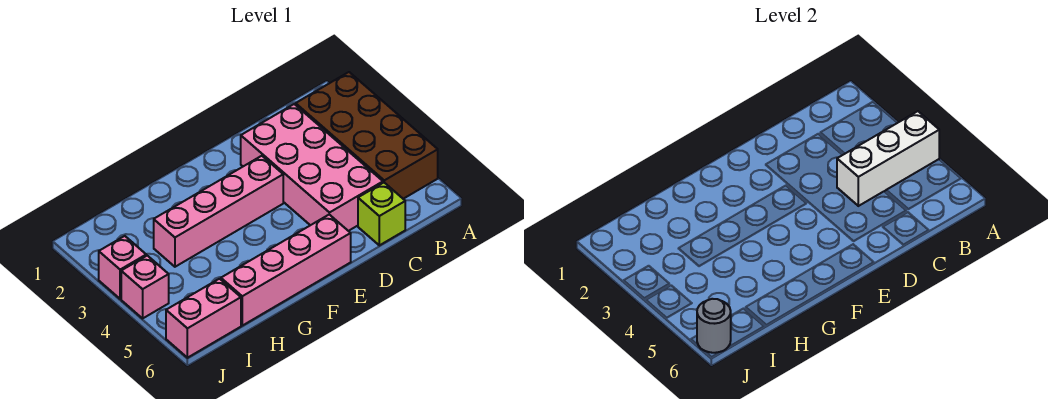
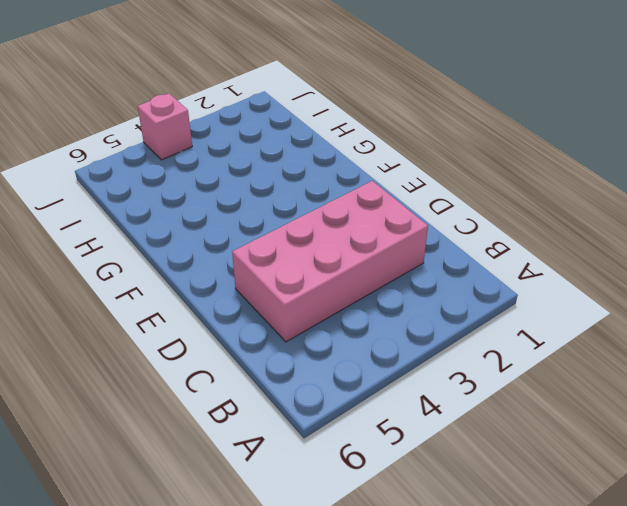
none -> brown brick A2:B5 level 1
none -> lime brick C6 level 1

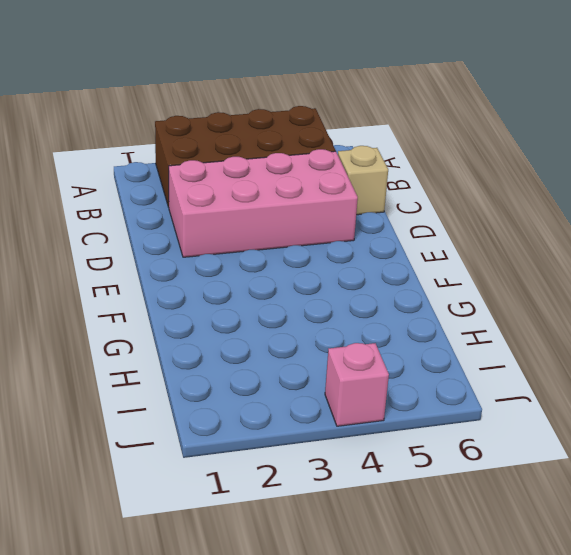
tan brick C6 level 1 -> lime brick C6 level 1
none -> pink brick E3:H3 level 1
none -> pink brick E6:H6 level 1

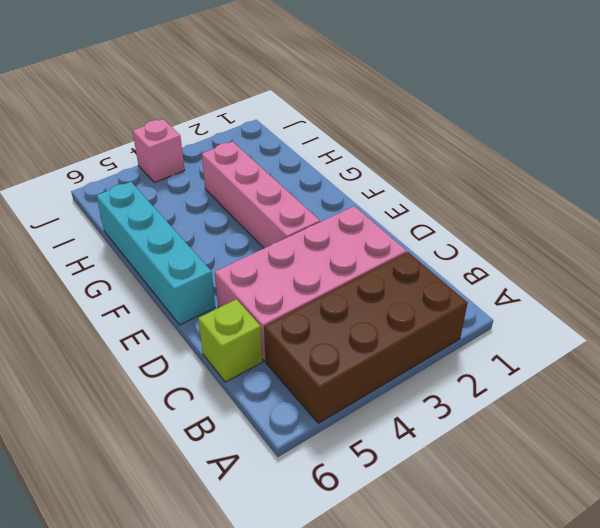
cyan brick E6:H6 level 1 -> pink brick E6:H6 level 1
none -> pink brick I6:J6 level 1
none -> pink brick J3 level 1

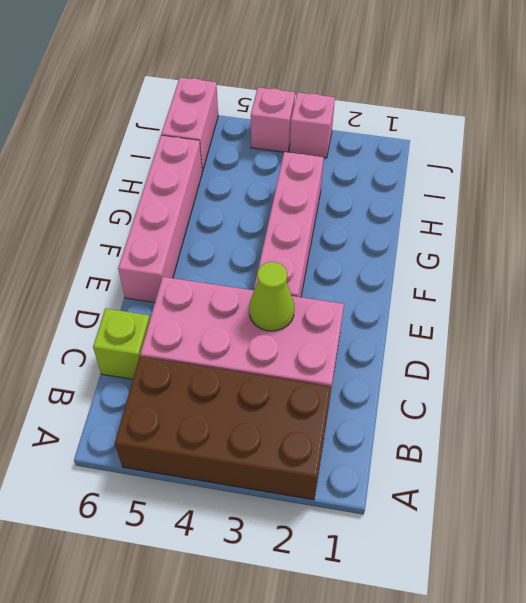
lime cone D3 level 2 -> none
none -> white brick A4:C4 level 2
none -> grey round brick J6 level 2

